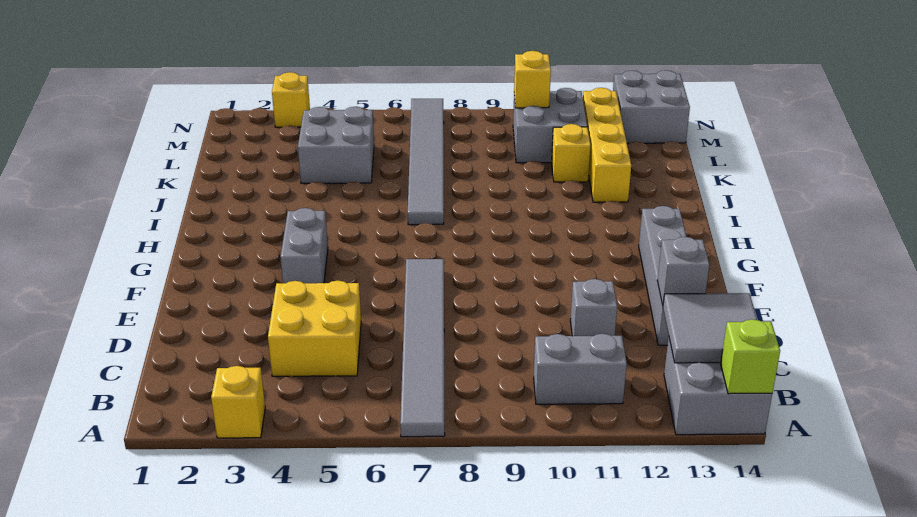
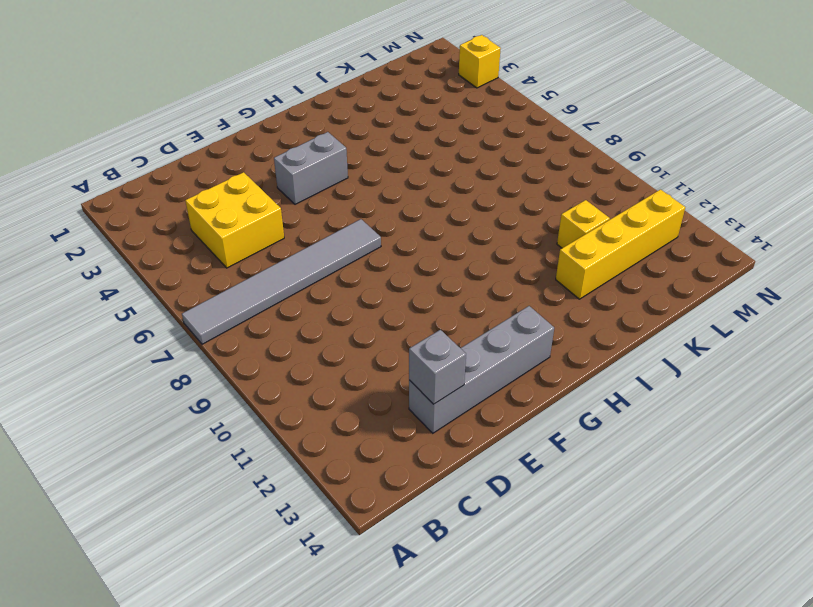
none -> yellow brick A3 level 1
none -> grey brick A13:B14 level 1
none -> grey brick B10:B11 level 1

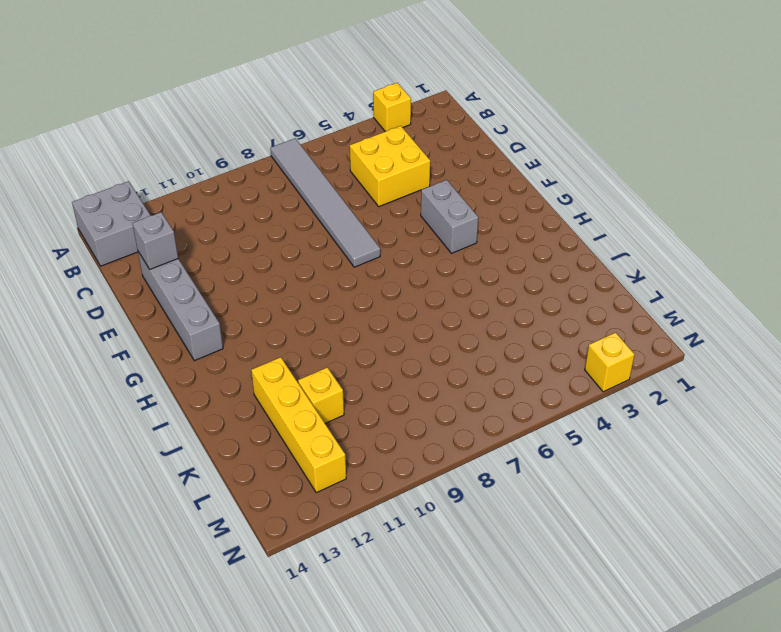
none -> grey brick B10:B11 level 1
none -> grey brick D11 level 1
none -> grey tile I7:N7 level 1

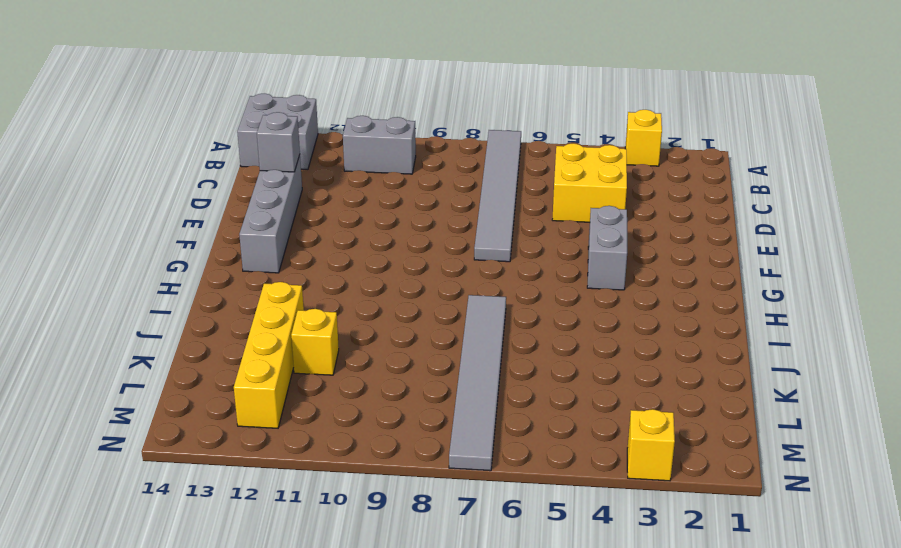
none -> grey brick D11 level 1
none -> grey brick K4:L5 level 1
none -> grey brick L10:M11 level 1

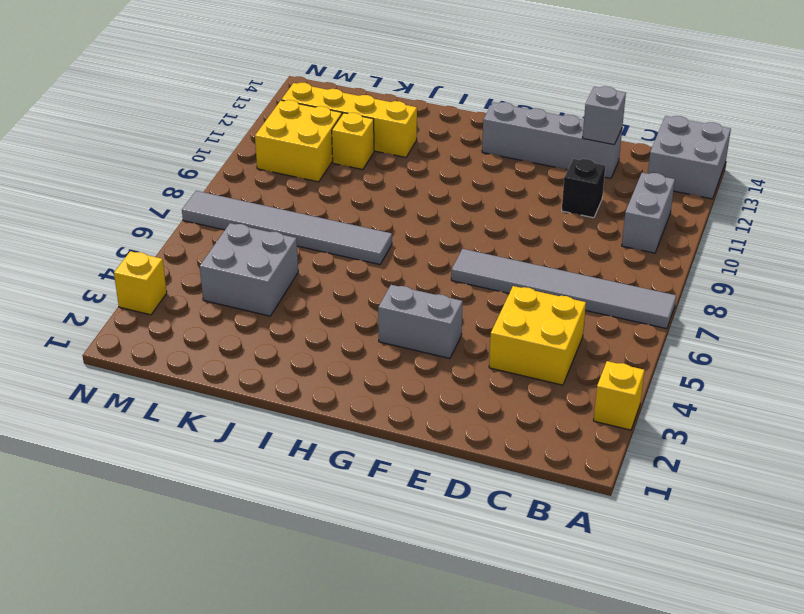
black brick D11 level 1 -> grey brick D11 level 1
yellow brick L10:M11 level 1 -> grey brick L10:M11 level 1
none -> grey brick M13:N14 level 1
none -> lime brick A14 level 2
none -> grey tile B13:C14 level 2

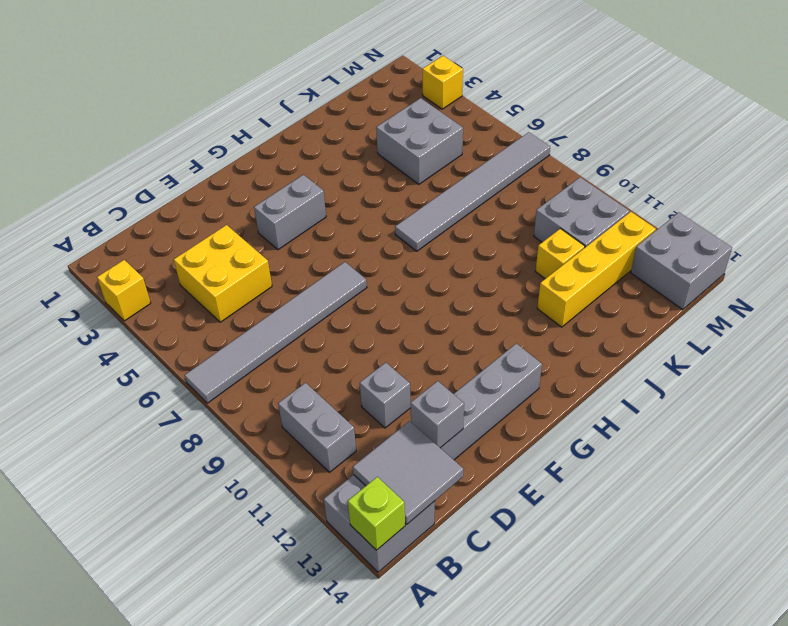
none -> yellow brick M10 level 2

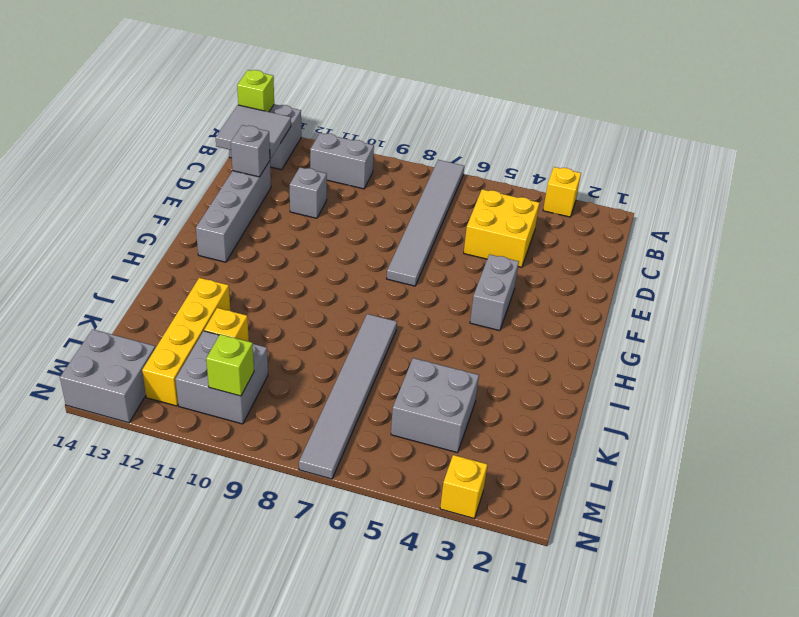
lime brick M10 level 2 -> yellow brick M10 level 2

